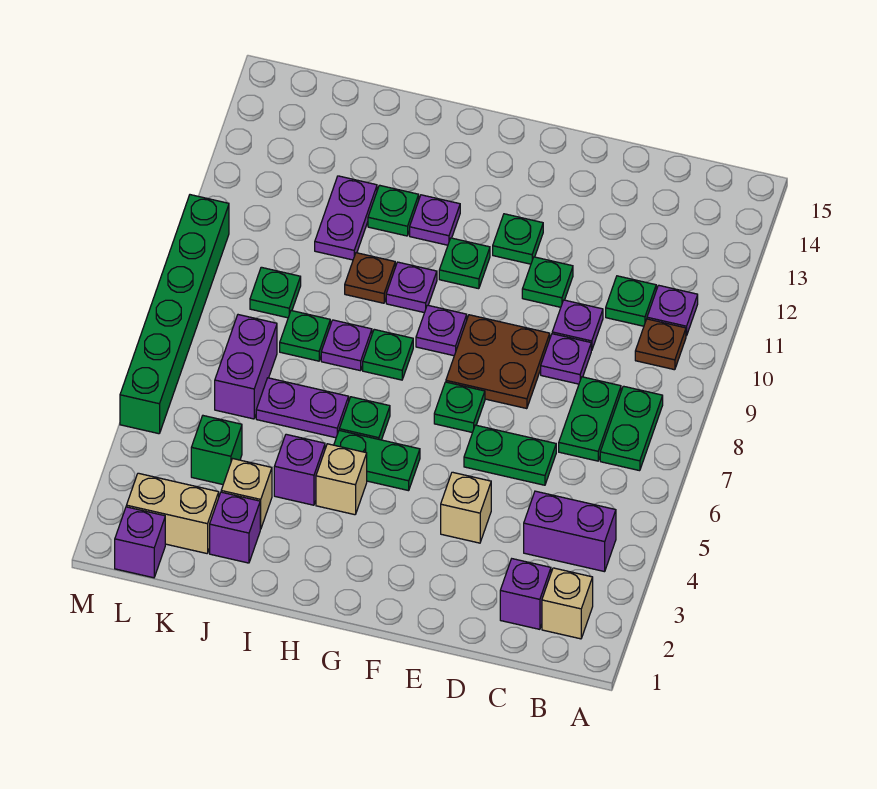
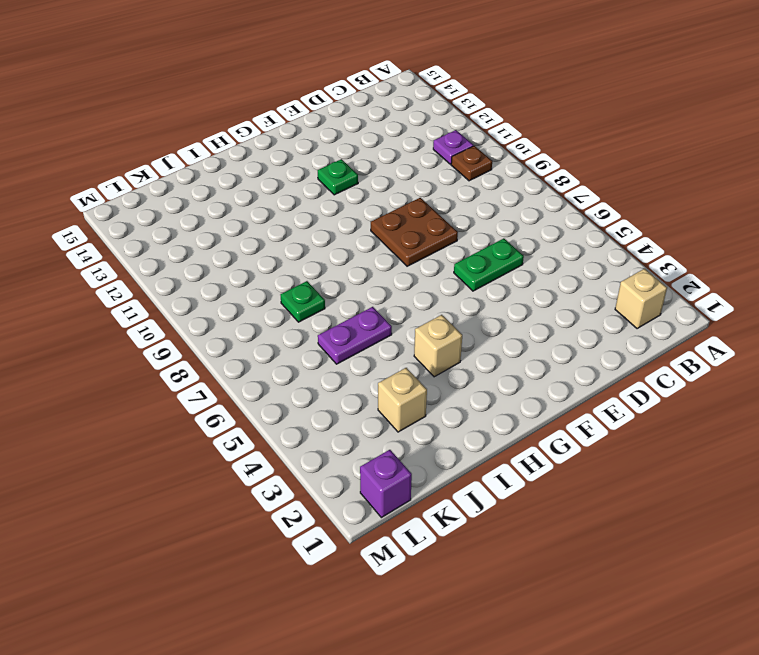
none -> purple brick B4:C4 level 1
none -> green plate B7:B8 level 1
none -> purple brick C2 level 1
none -> green plate C7:C8 level 1

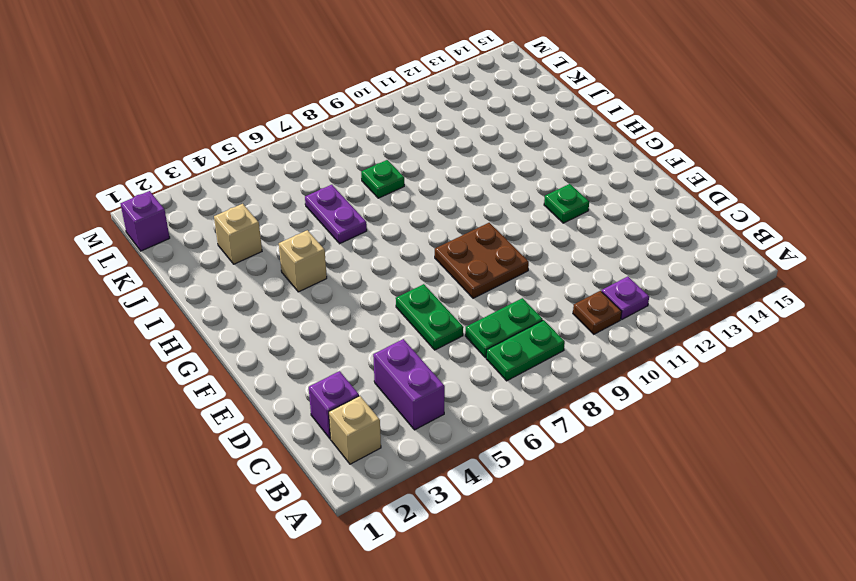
none -> green plate C11 level 1
none -> purple plate D9 level 1
none -> purple plate D10 level 1
none -> tan brick E4 level 1

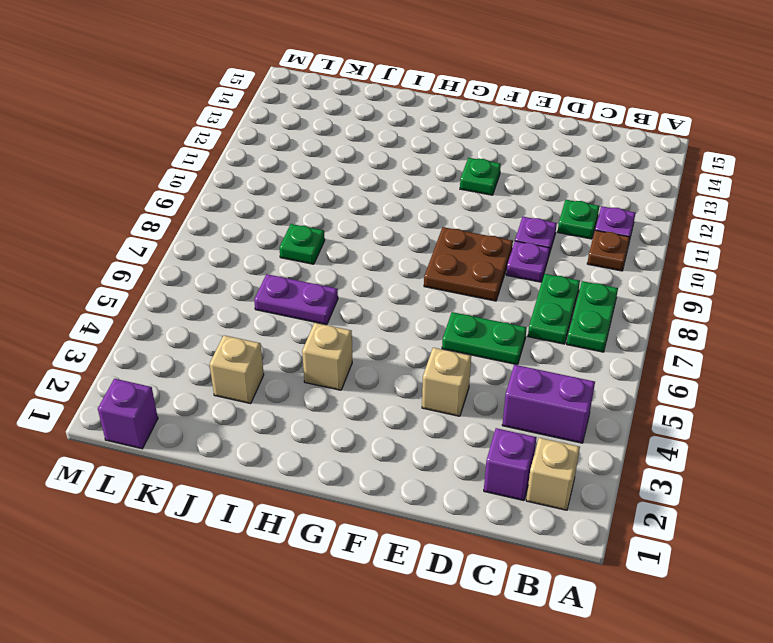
none -> green plate E11 level 1
none -> green plate F7 level 1
none -> green plate G5:H5 level 1
none -> purple plate G9 level 1

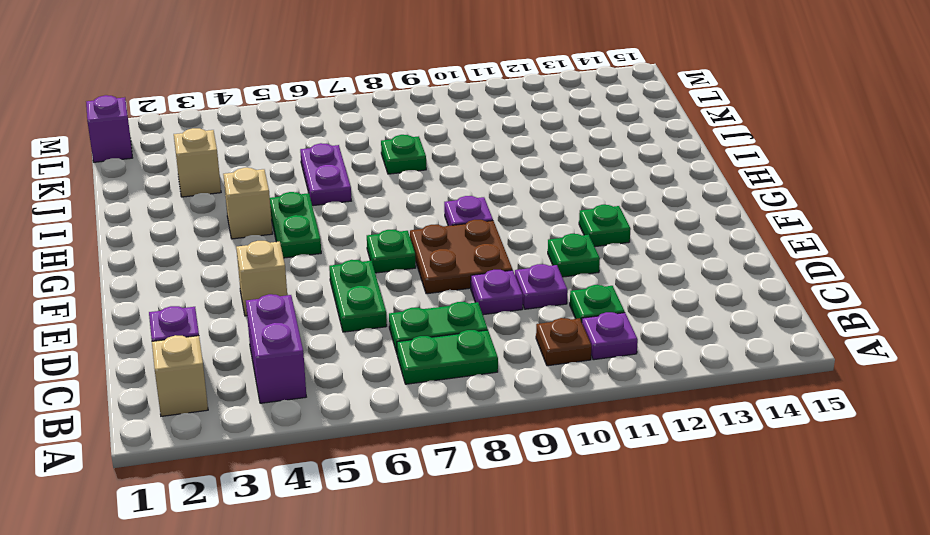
none -> green plate G11 level 1
none -> green plate H6 level 1
none -> green plate H8 level 1
none -> purple plate H10 level 1

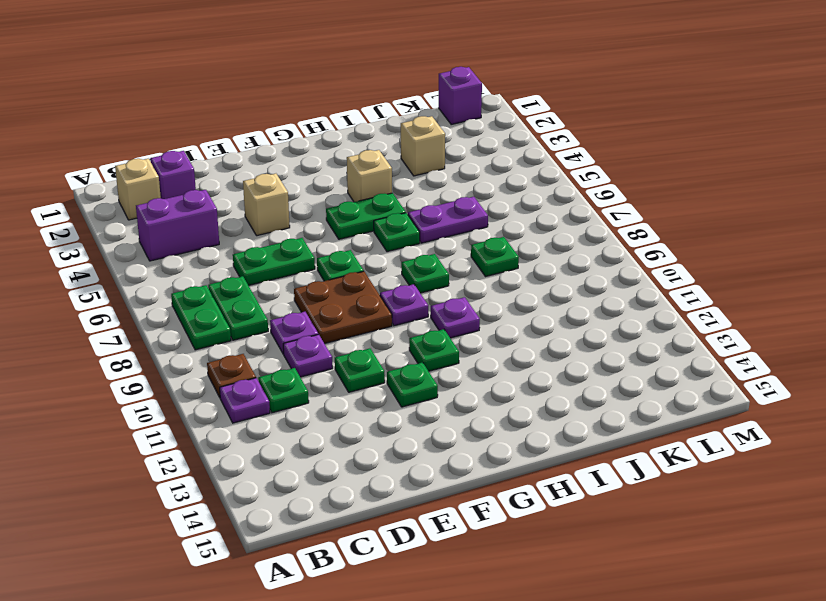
none -> purple plate H12 level 1
none -> purple brick I4 level 1
none -> purple plate I8 level 1
none -> brown plate I10 level 1

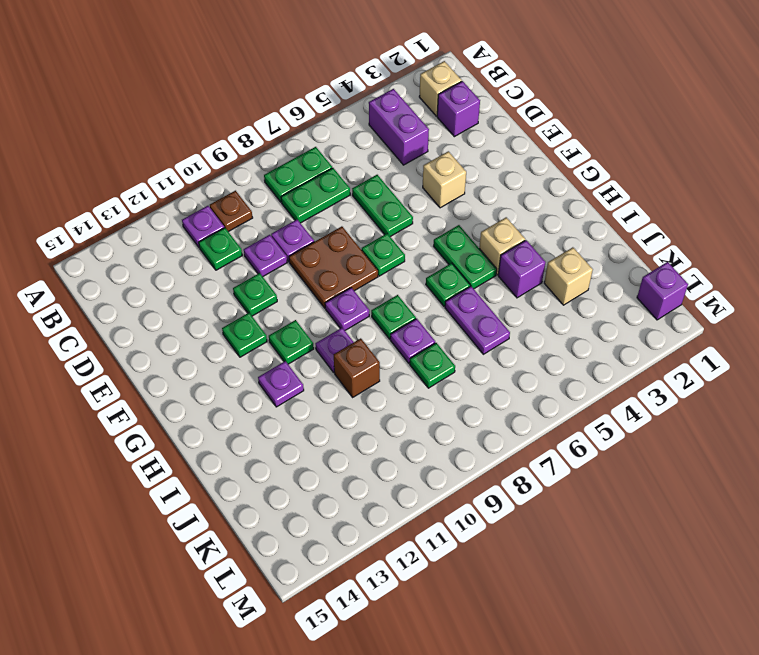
brown brick I10 level 1 -> brown plate I10 level 1
none -> green plate I12 level 1
none -> purple brick J2 level 1
none -> purple plate J11:J12 level 1
none -> tan brick K2:L2 level 1

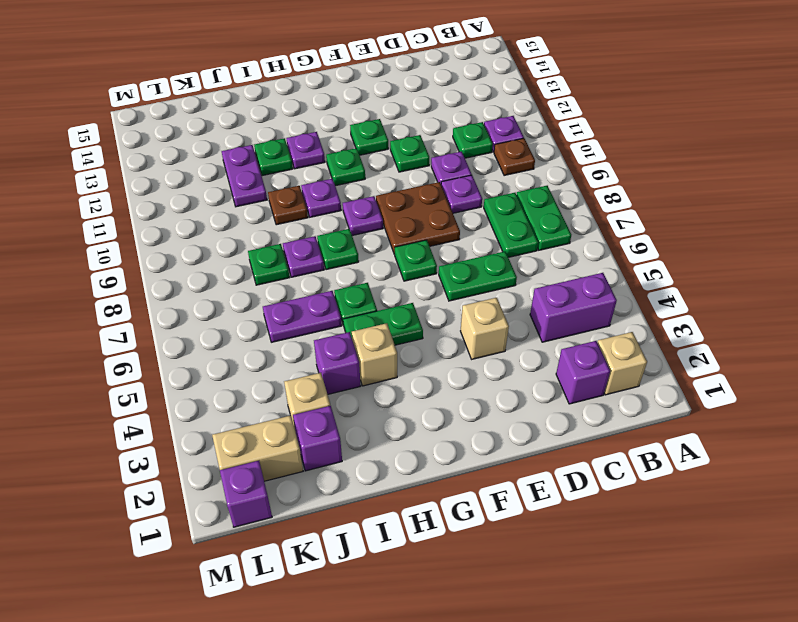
none -> green brick K4 level 1
none -> purple brick K6:K7 level 1
none -> green plate K9 level 1
none -> green brick M5:M10 level 1

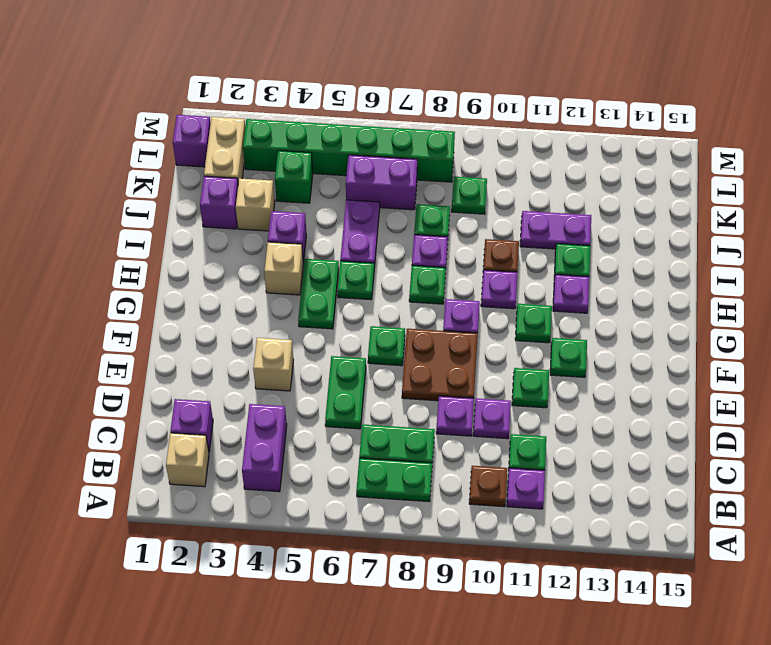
green brick L3:L8 level 1 -> green brick M5:M10 level 1

